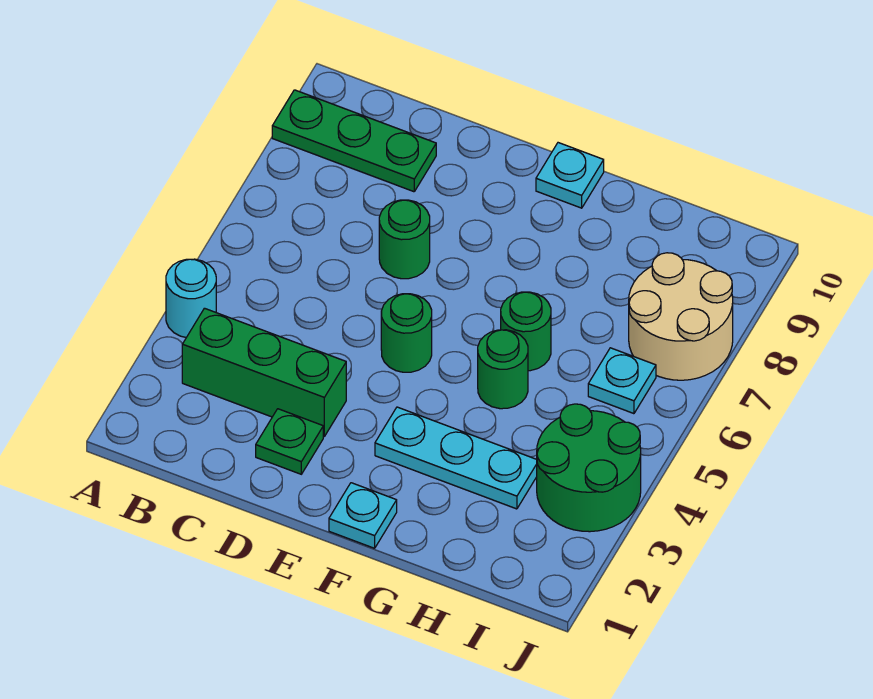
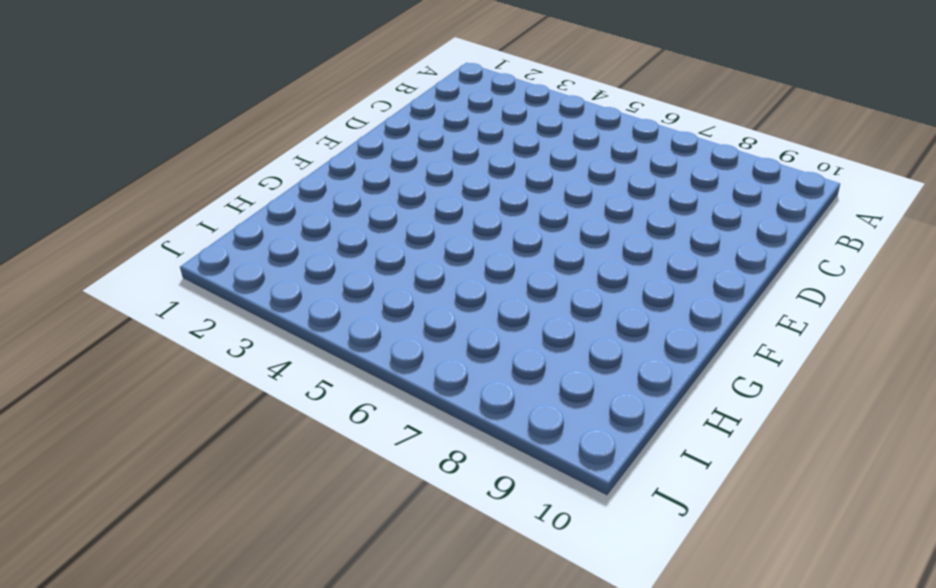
none -> cyan round brick A4 level 1
none -> green plate A9:C9 level 1
none -> green brick B3:D3 level 1

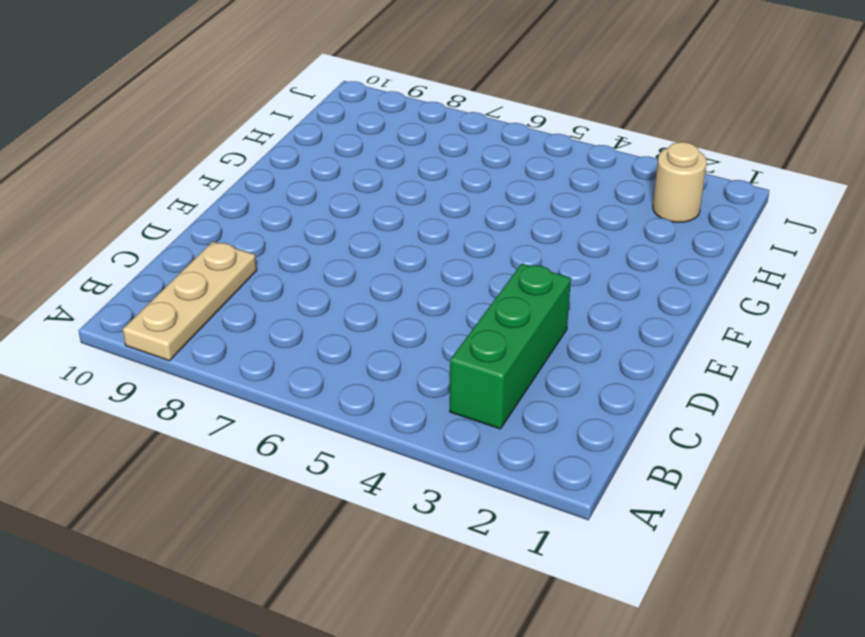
tan plate A9:C9 level 1 -> green plate A9:C9 level 1
tan round brick I2 level 1 -> none
none -> cyan round brick A4 level 1
none -> green plate D2 level 1
none -> green round brick D7 level 1

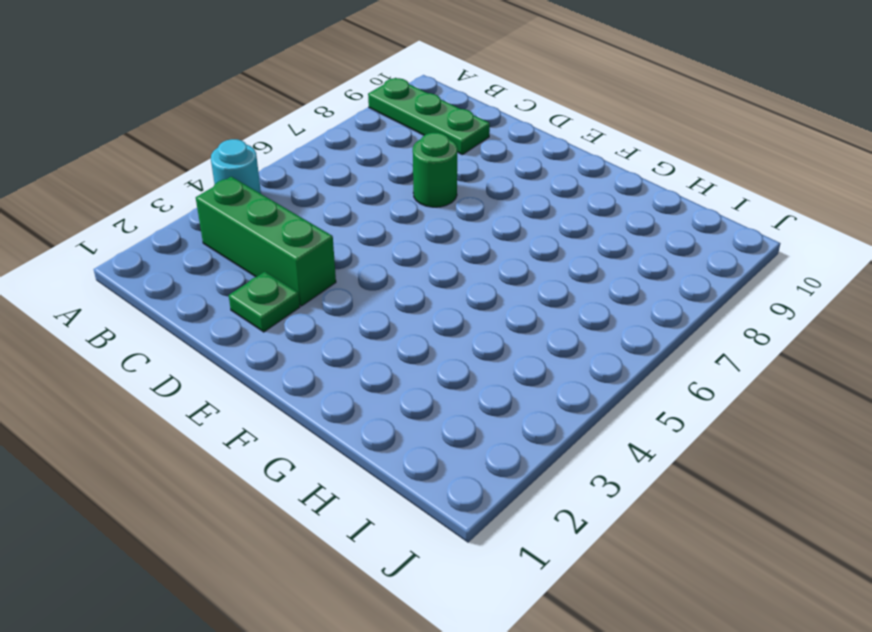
none -> green round brick E5 level 1
none -> cyan plate F1 level 1
none -> cyan plate F3:H3 level 1

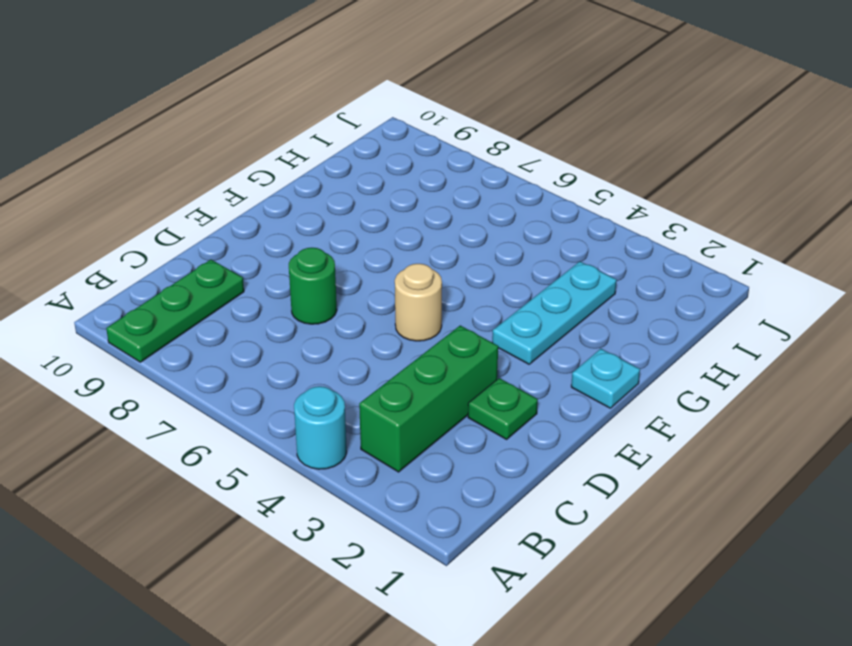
tan round brick E5 level 1 -> green round brick E5 level 1
none -> cyan plate F10 level 1
none -> green round brick G5 level 1
none -> green round brick G6 level 1

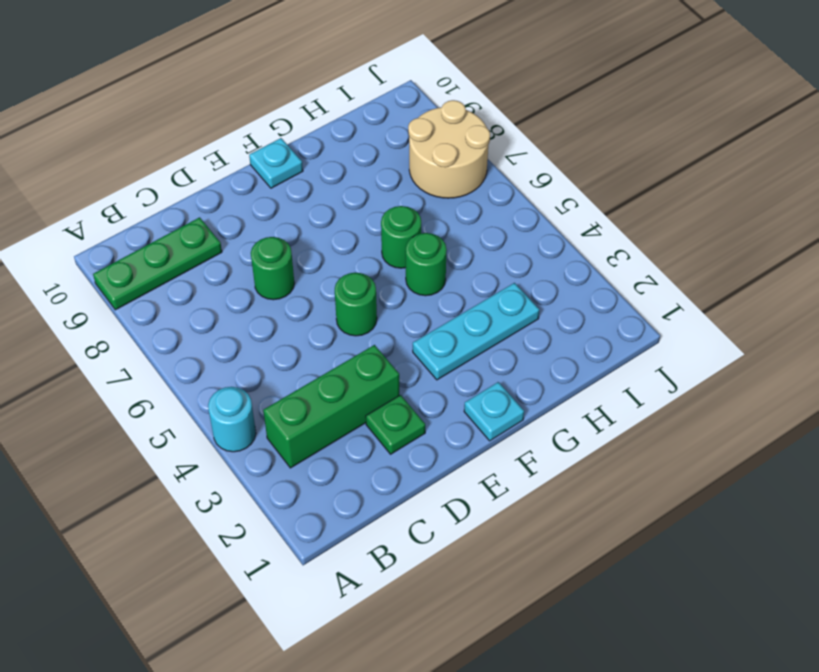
none -> green round brick I3:J4 level 1
none -> cyan plate I6 level 1

